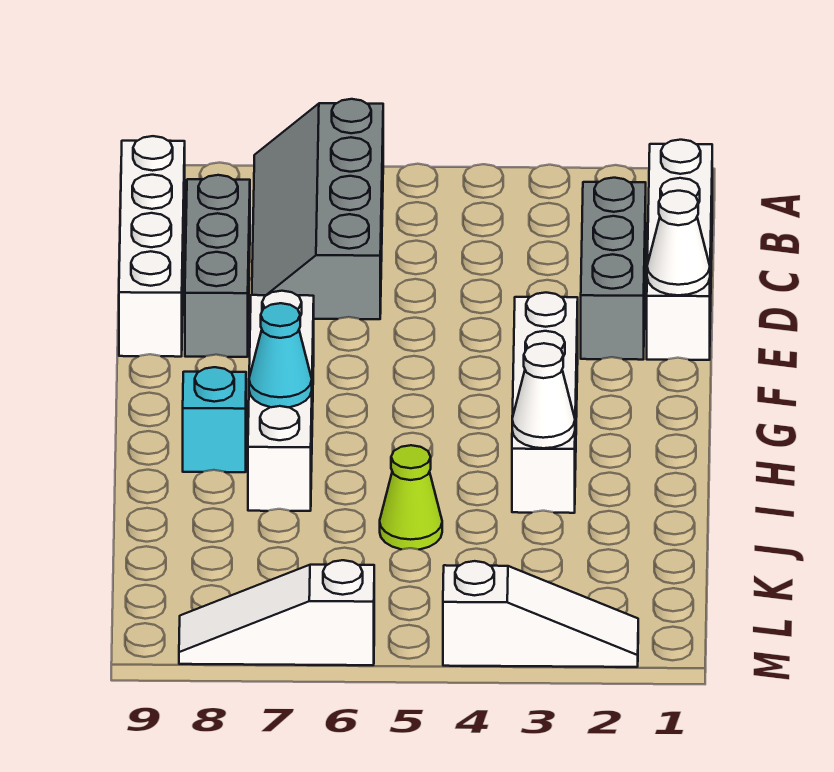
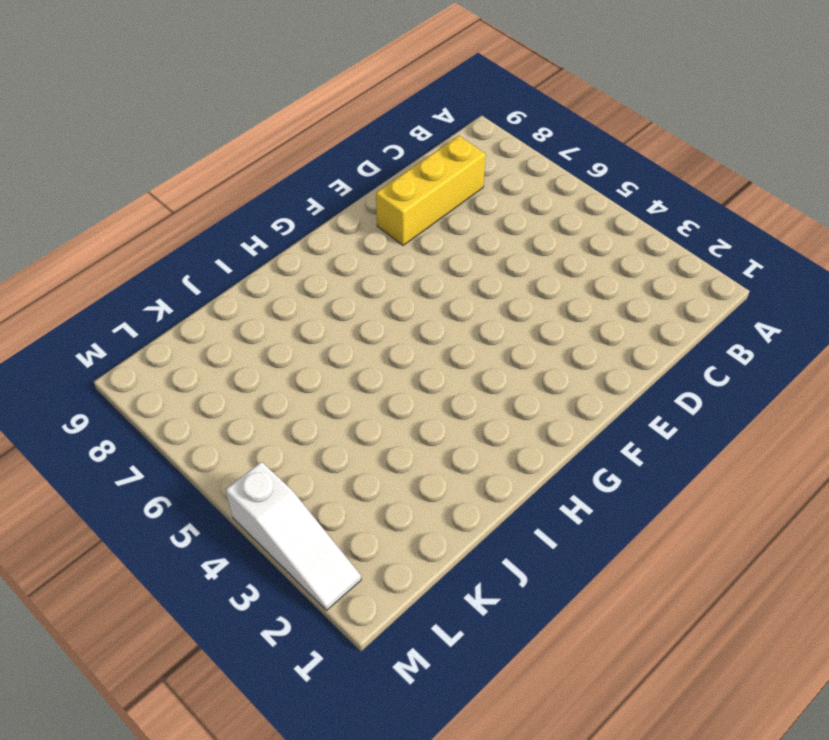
yellow brick C8:E8 level 1 -> grey brick C8:E8 level 1
none -> grey slope A6:D7 level 1 top 6
none -> white brick B1:E1 level 1
none -> white brick B9:E9 level 1

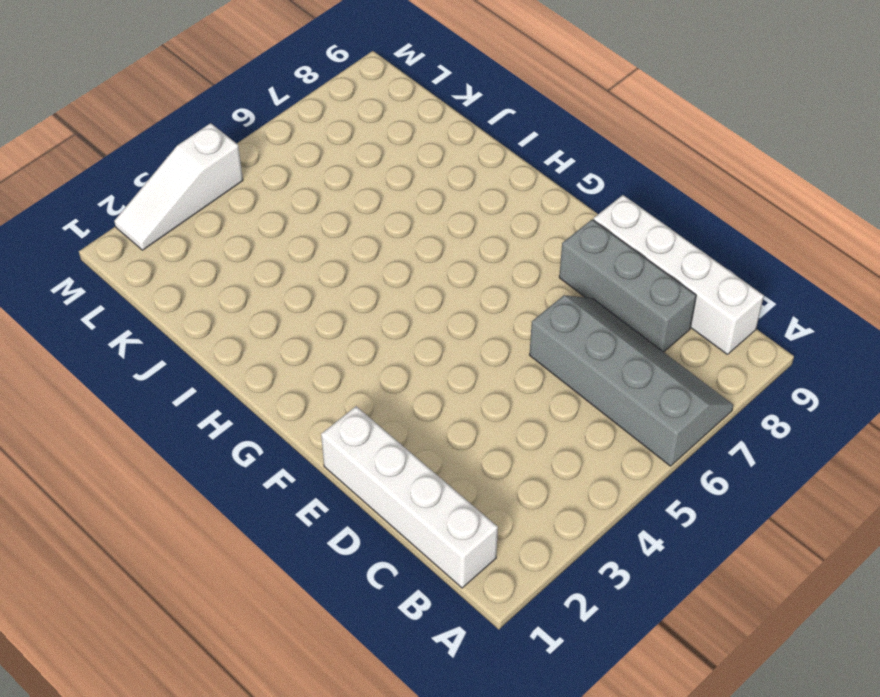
none -> grey brick C2:E2 level 1
none -> white brick F3:I3 level 1
none -> white brick F7:I7 level 1

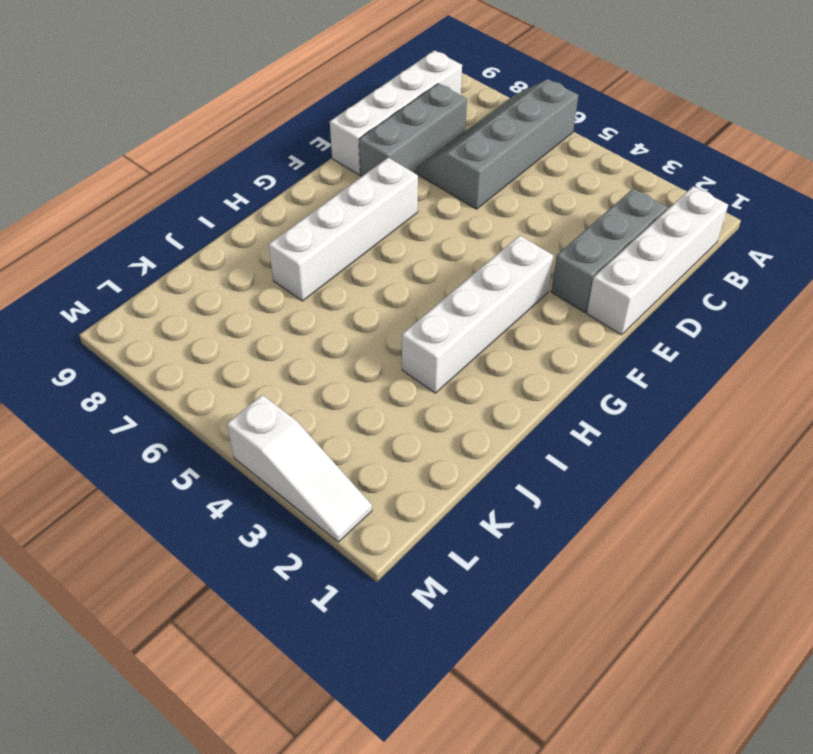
none -> cyan brick H8 level 1
none -> lime cone J5 level 1
none -> white slope M6:M8 level 1 top 6

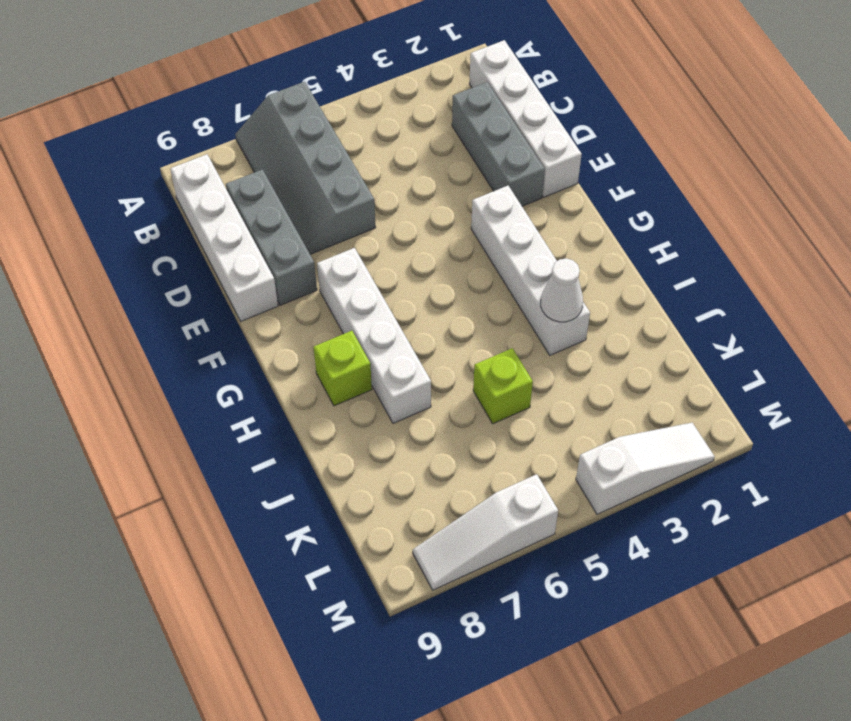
lime brick H8 level 1 -> cyan brick H8 level 1
lime brick J5 level 1 -> lime cone J5 level 1
none -> white cone E1 level 2
none -> cyan cone H7 level 2

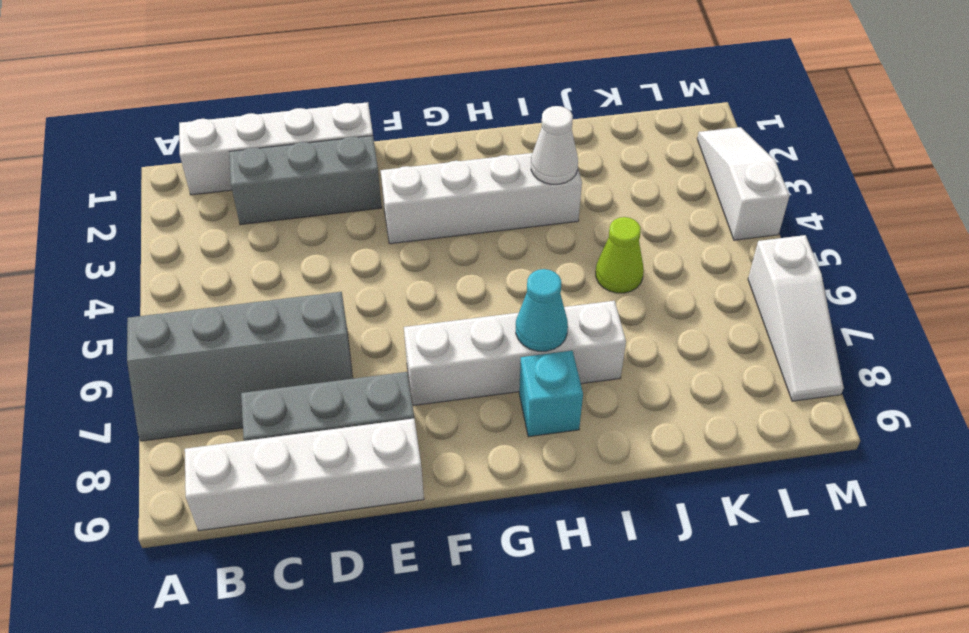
none -> white cone E1 level 2

